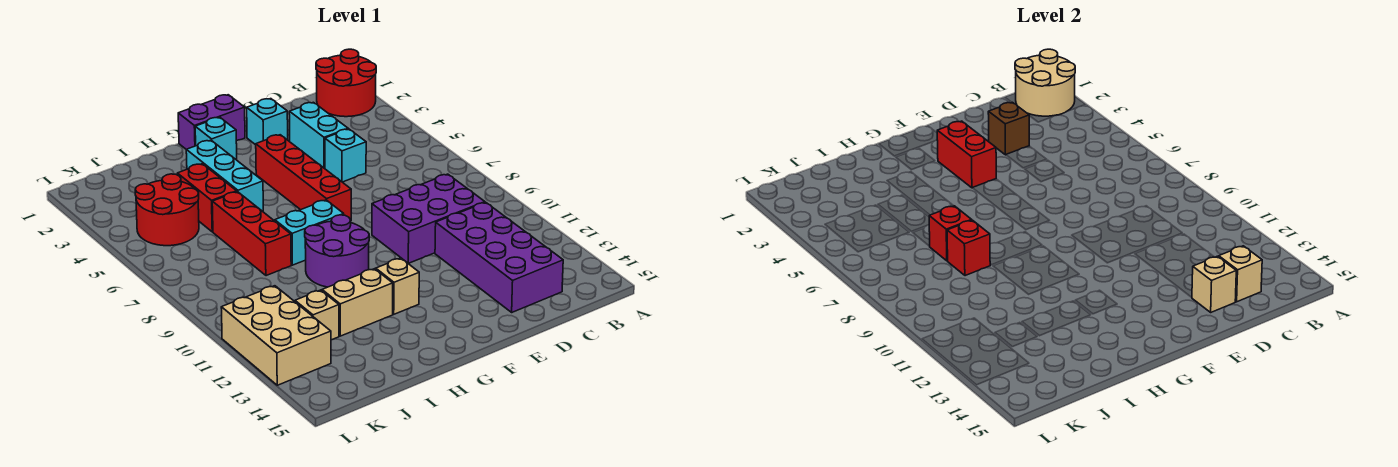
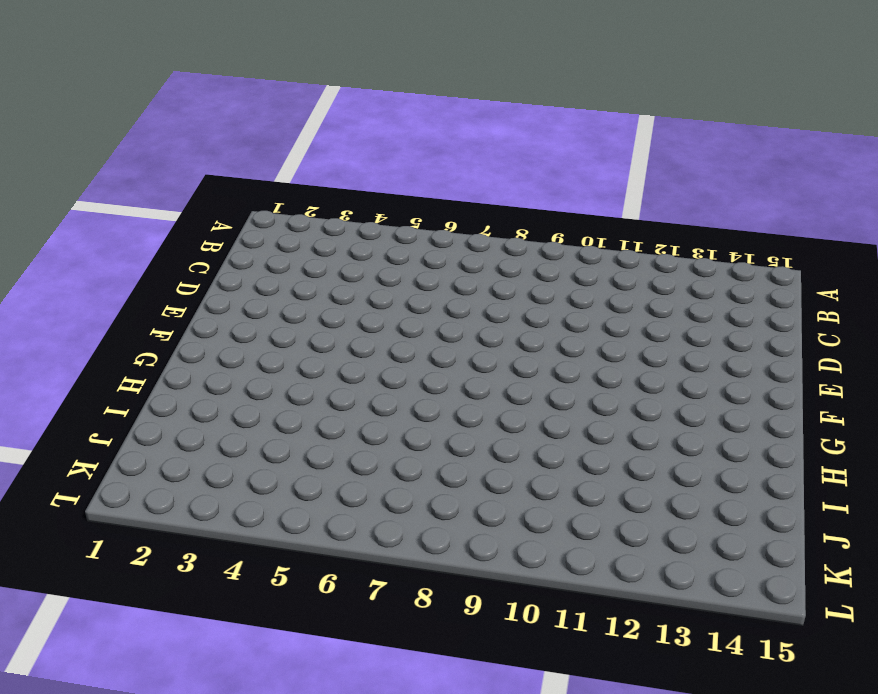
none -> red round brick A1:B2 level 1
none -> purple brick C9:E10 level 1
none -> purple brick C11:D14 level 1

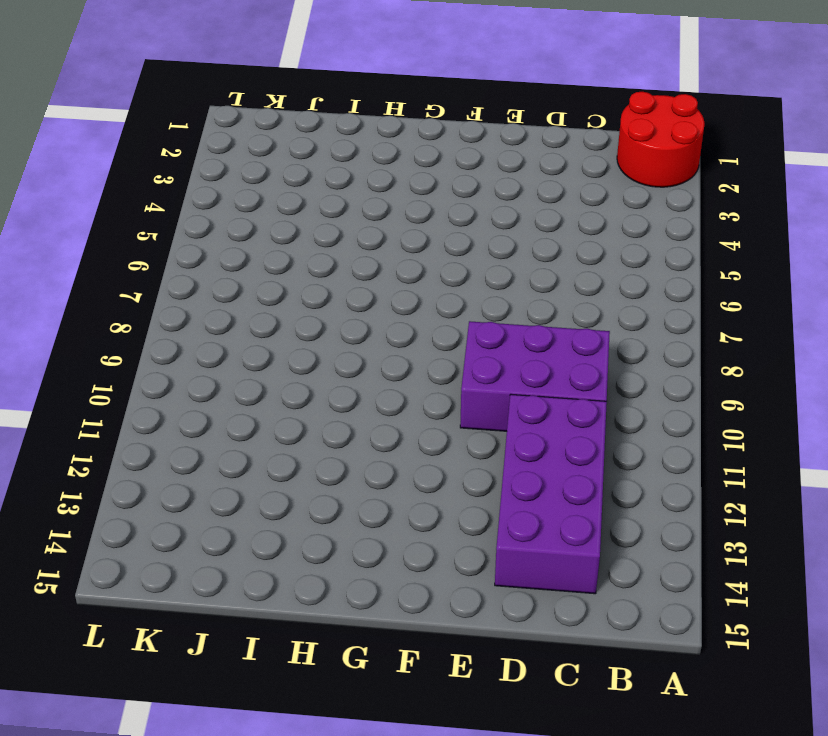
none -> cyan brick D3:D4 level 1
none -> cyan brick D5 level 1
none -> cyan brick E2 level 1

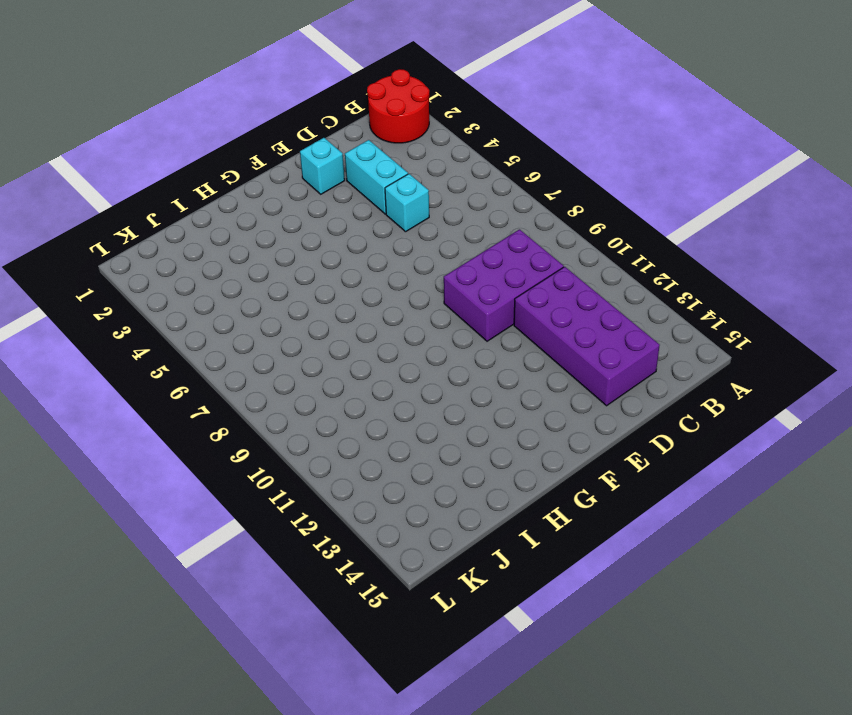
none -> purple brick F1:G1 level 1
none -> red brick F4:F7 level 1
none -> cyan brick G2 level 1

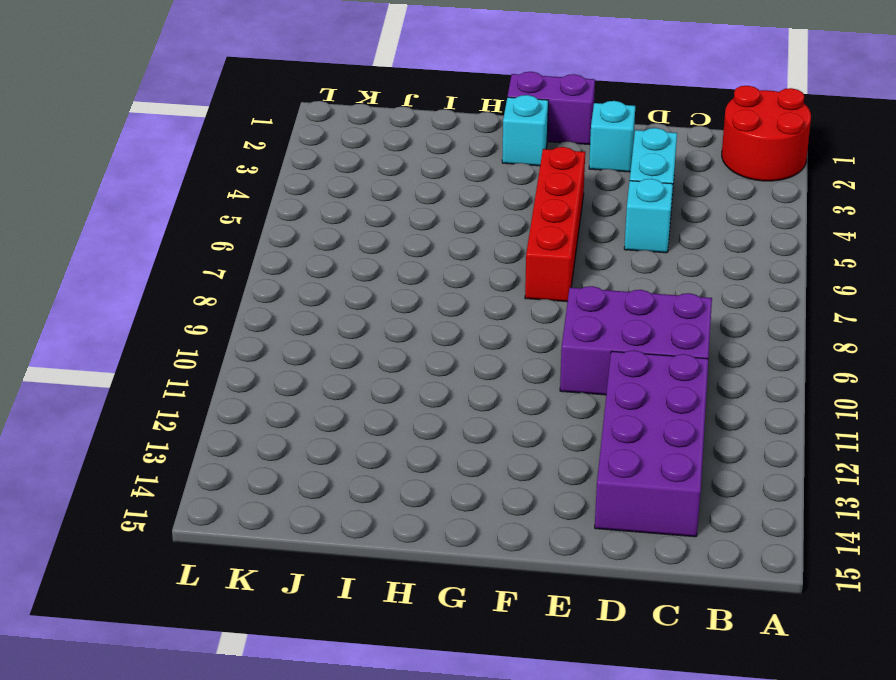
none -> cyan brick G8:H8 level 1
none -> purple round brick G9:H10 level 1
none -> tan brick G12 level 1

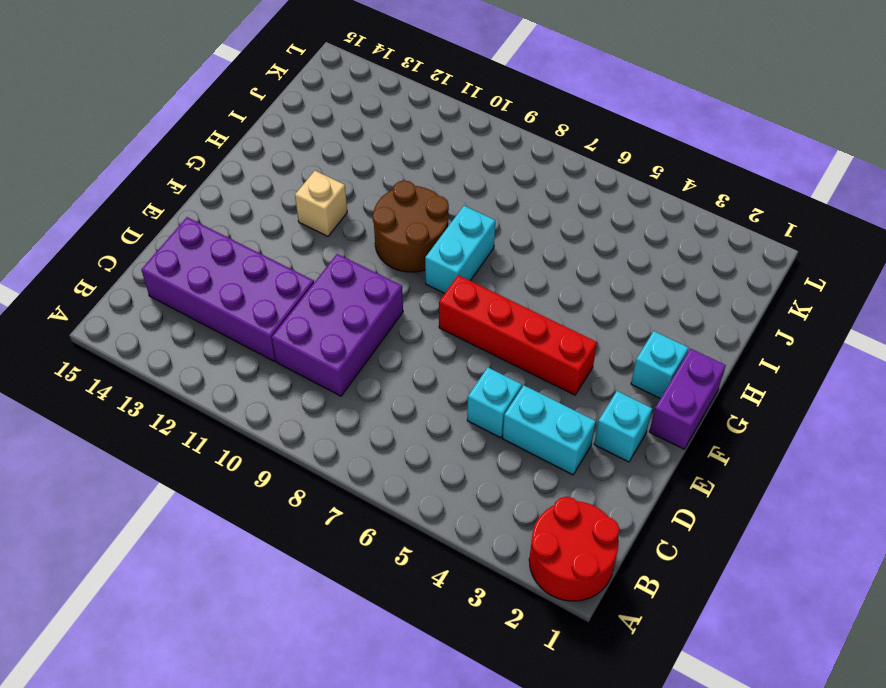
brown round brick G9:H10 level 1 -> purple round brick G9:H10 level 1
none -> cyan brick H3:H5 level 1
none -> tan brick H12:I12 level 1
none -> red brick I4:I5 level 1

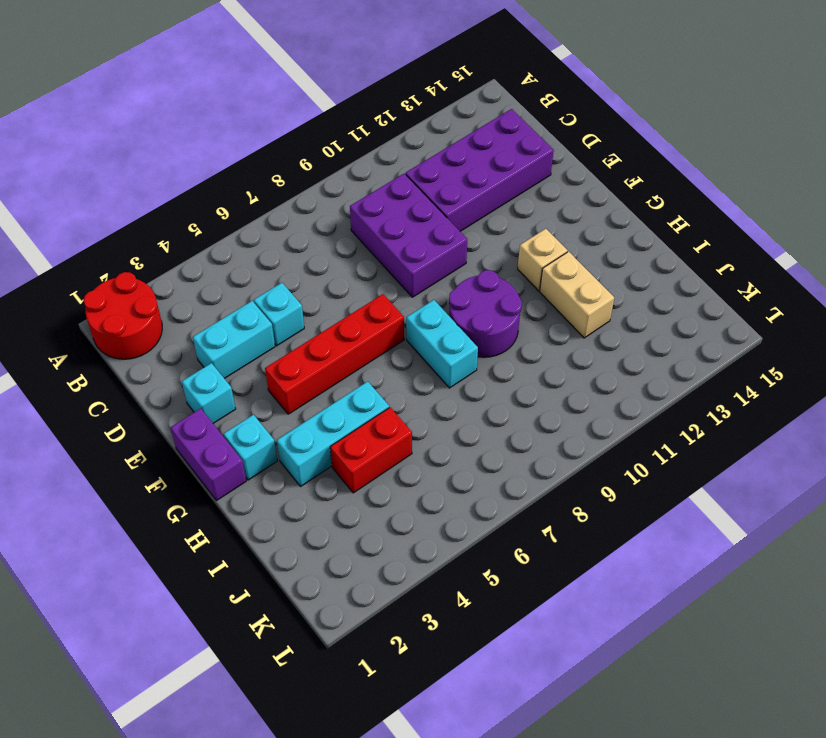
none -> red brick I6:I8 level 1
none -> red round brick J4:K5 level 1
none -> tan brick J12 level 1

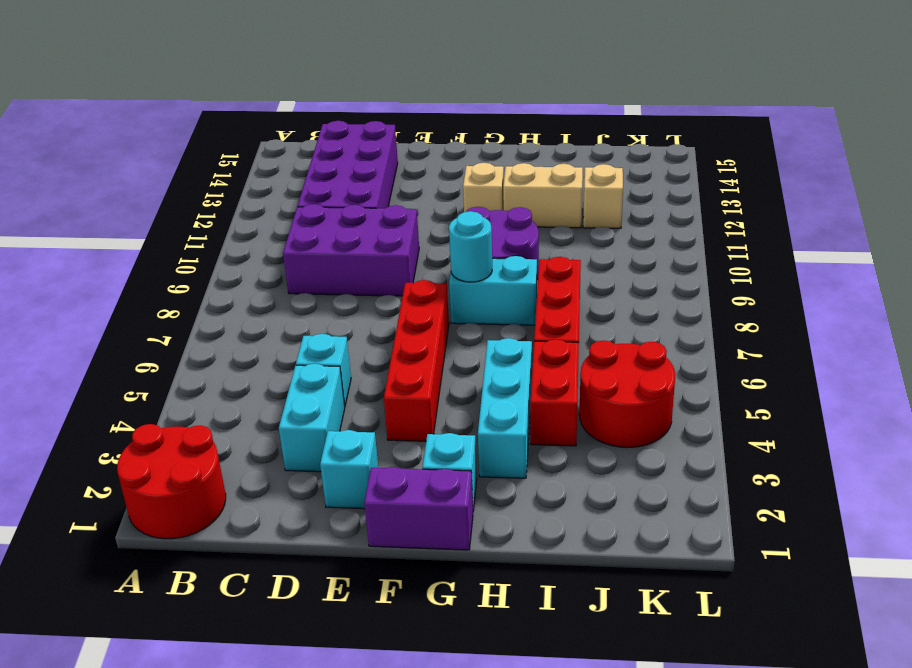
cyan round brick G8 level 2 -> none
none -> tan brick K11:L13 level 1
none -> tan round brick A1:B2 level 2
none -> tan brick C14 level 2

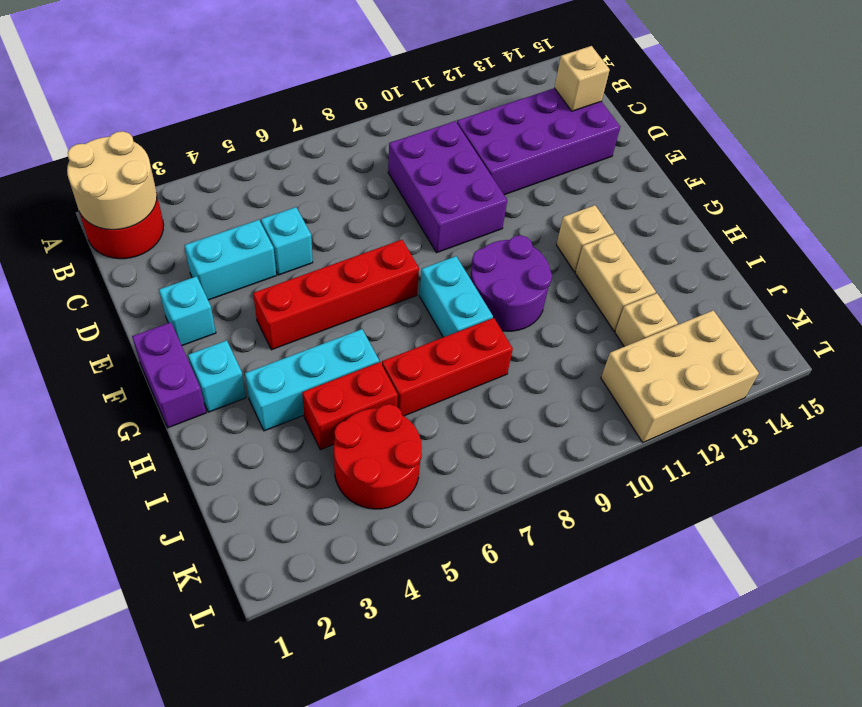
none -> brown brick D3 level 2
none -> tan brick D14 level 2
none -> red brick F3:F4 level 2

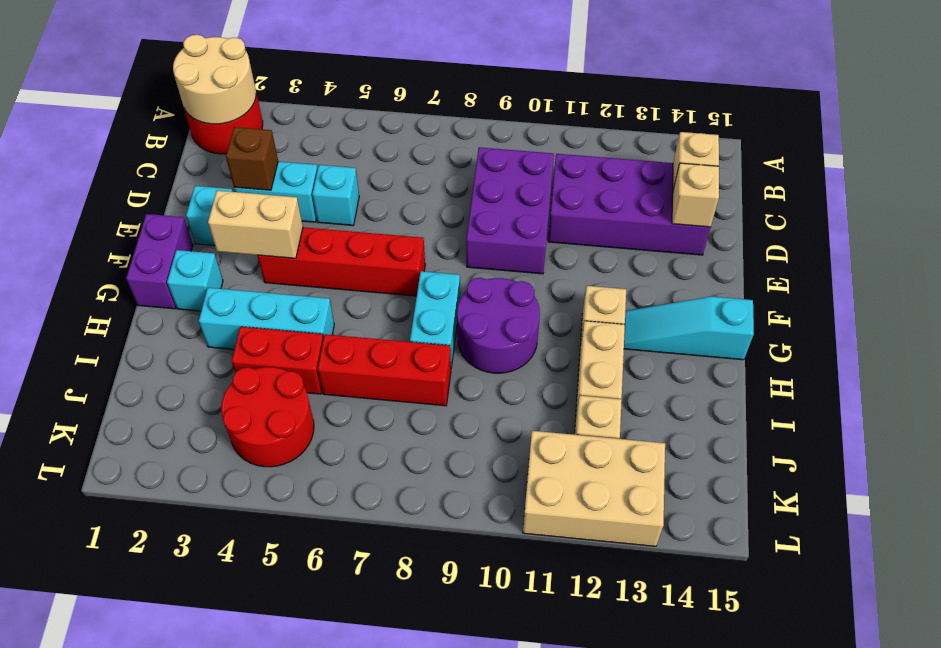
tan brick F3:F4 level 2 -> red brick F3:F4 level 2
cyan slope G13:G15 level 1 top 15 -> none
none -> red brick I7 level 2
none -> red brick I8 level 2

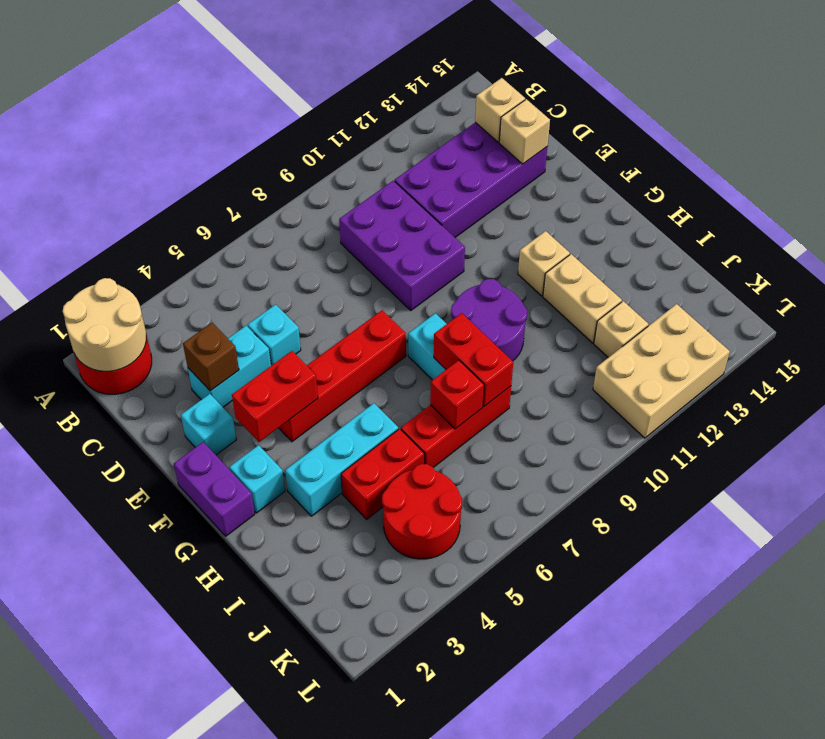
red brick H8:I8 level 2 -> red brick I8 level 2

